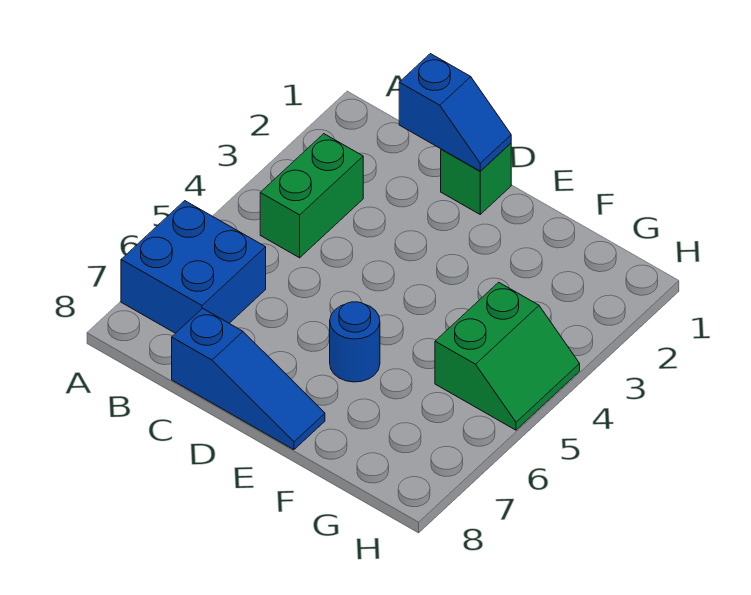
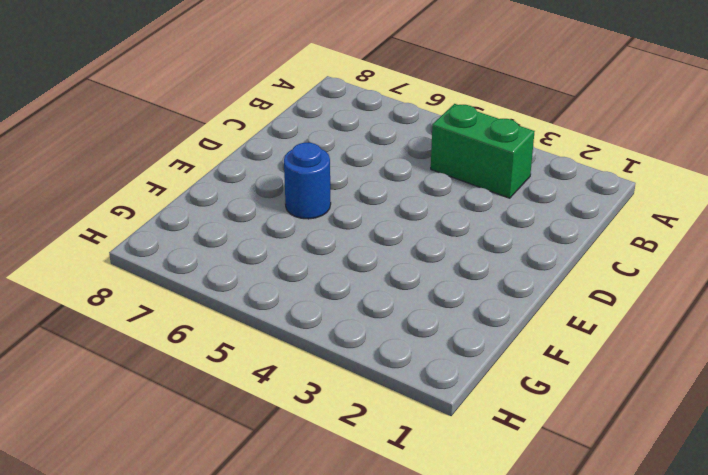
none -> blue brick A6:B7 level 1
none -> blue slope C8:E8 level 1 top C

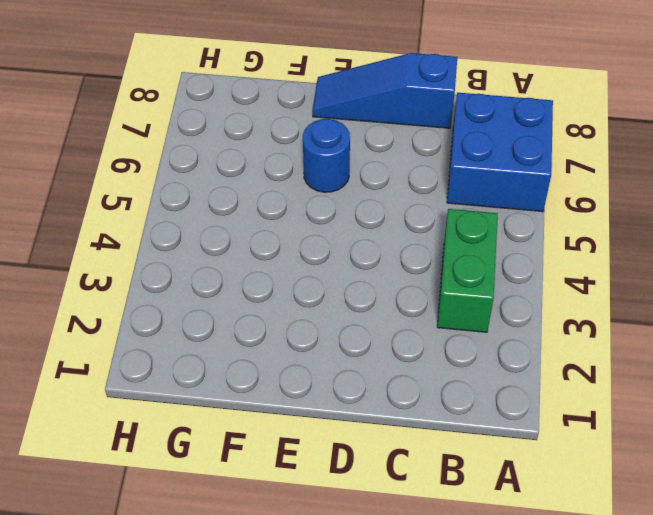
none -> green brick D1 level 1
none -> green slope G4:H5 level 1 top G

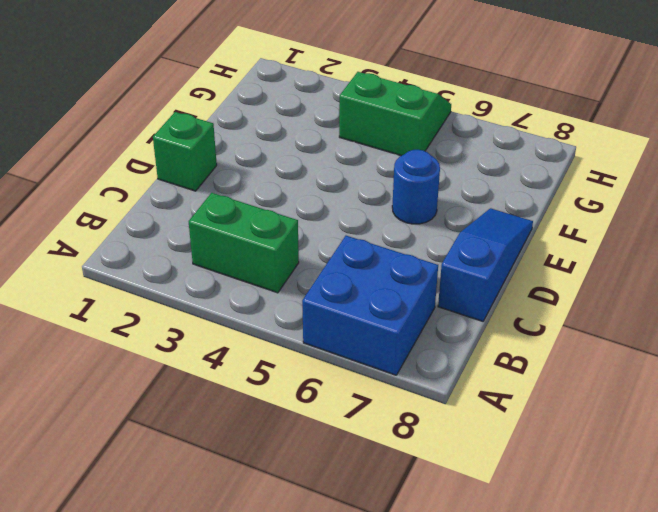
none -> blue slope C1:D1 level 2 top C

